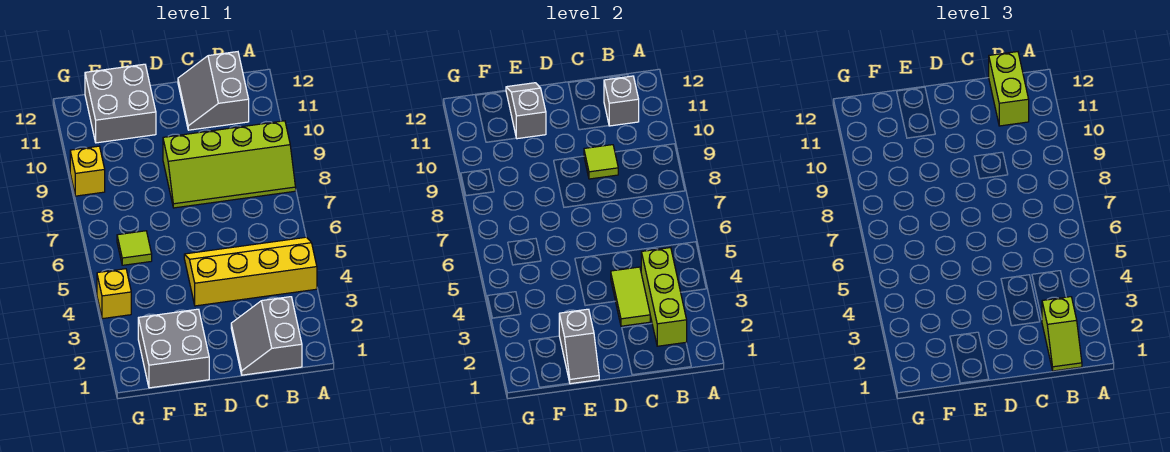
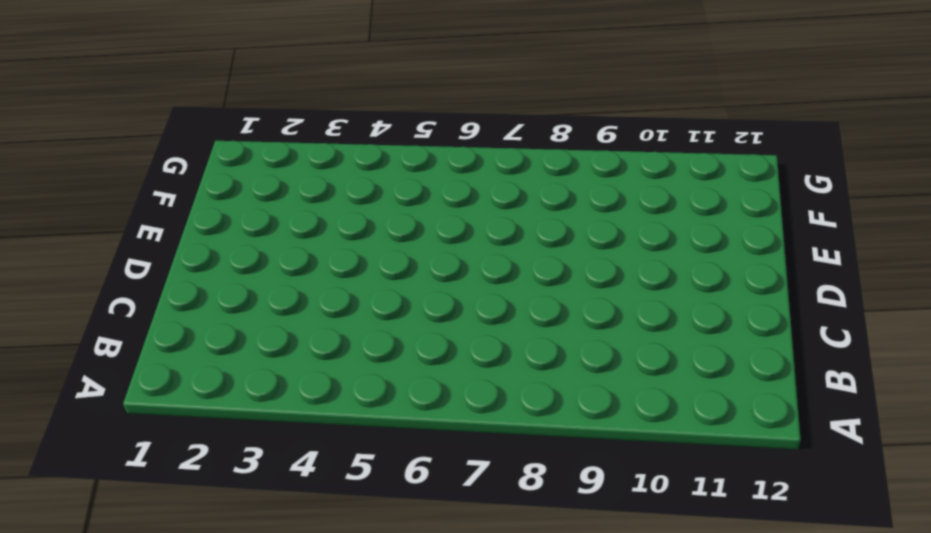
none -> yellow slope A4:D5 level 1 top 4
none -> lime slope A8:D9 level 1 top 9
none -> grey slope B1:C2 level 1 top B

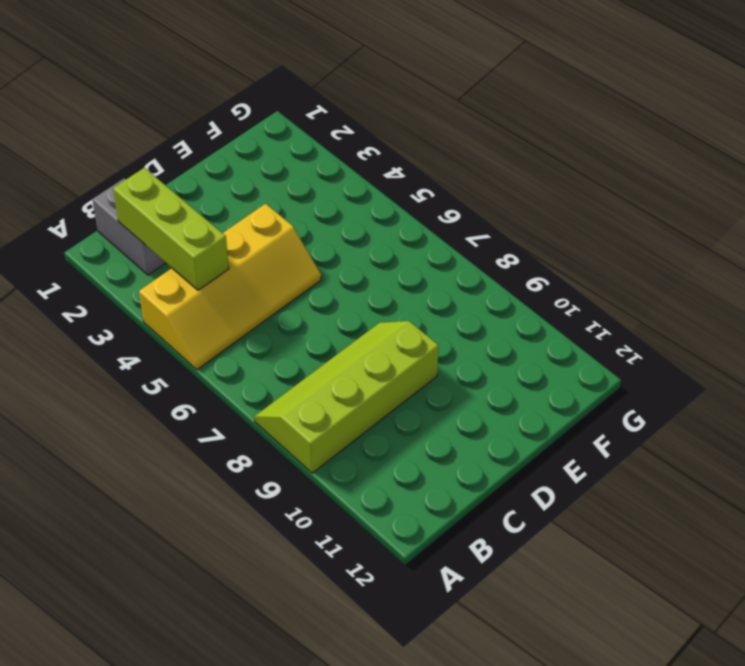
none -> grey slope B11:C12 level 1 top B
none -> grey brick E1:F2 level 1
none -> grey brick E11:F12 level 1

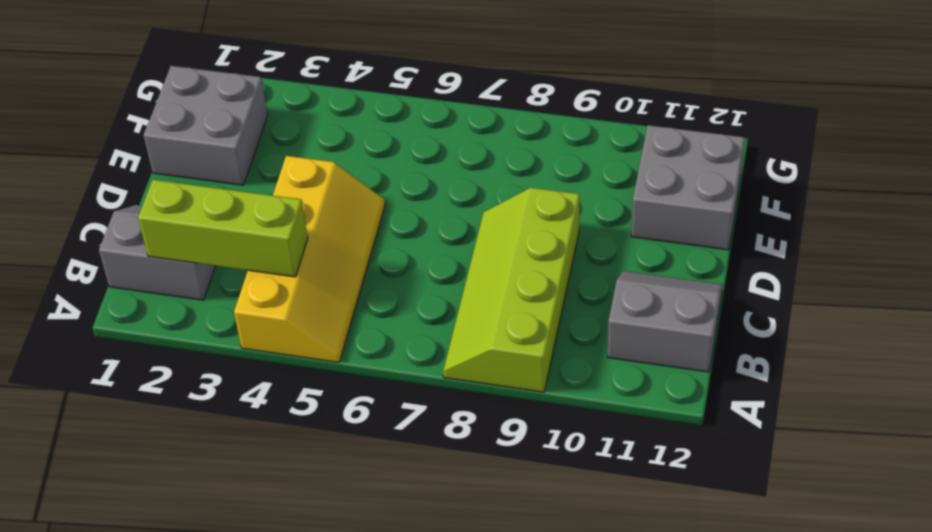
none -> lime tile F6 level 1
none -> yellow brick G4 level 1
none -> yellow brick G9 level 1

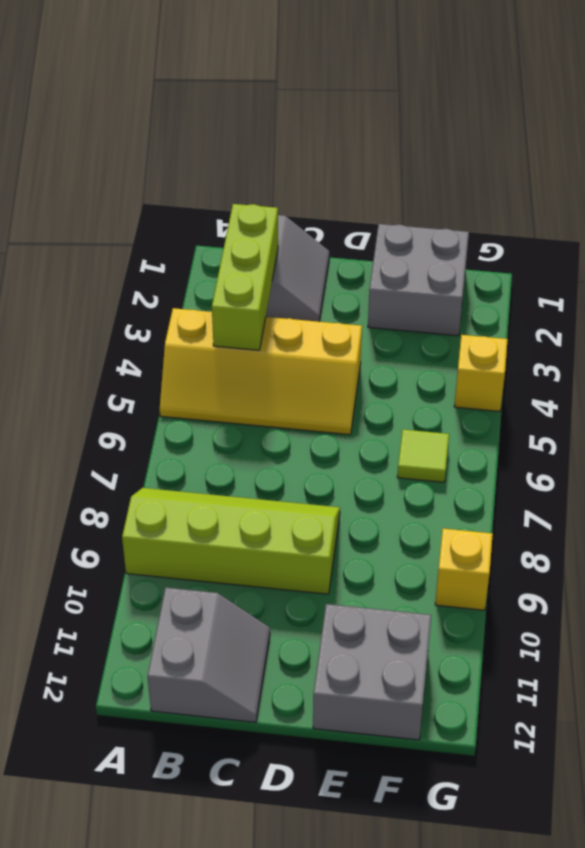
none -> grey brick B11 level 2
none -> lime tile C3:C4 level 2
none -> lime tile C9 level 2

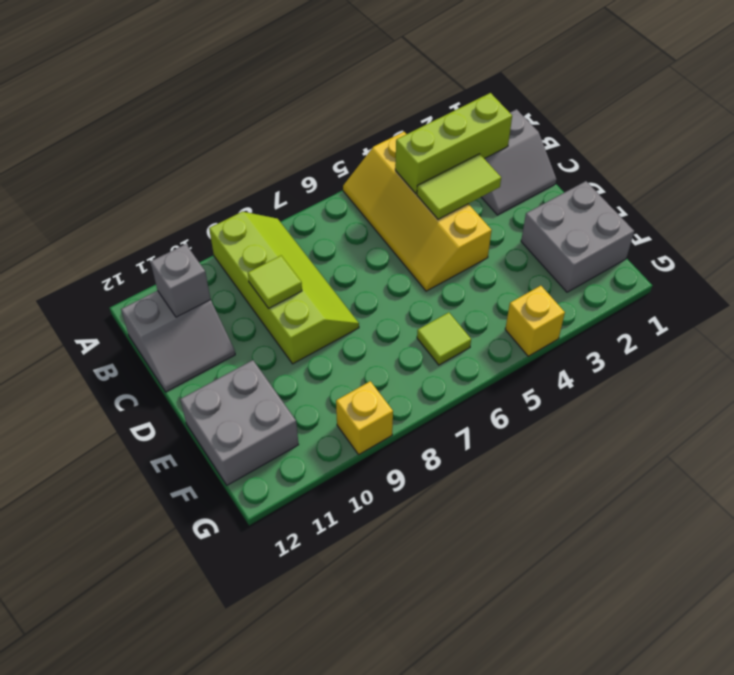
none -> grey slope E1:E2 level 2 top 2
none -> grey slope E11:E12 level 2 top 11
none -> lime slope B1:B2 level 3 top 2

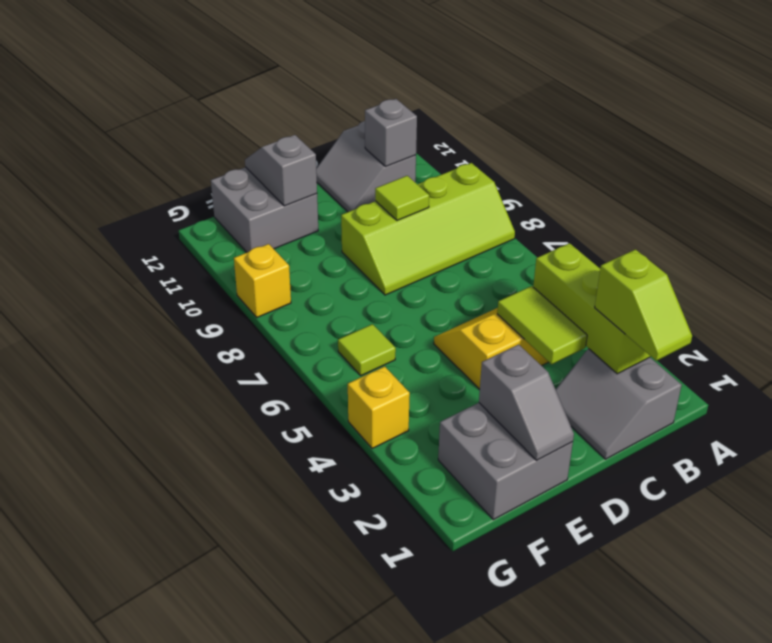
none -> lime brick B11:B12 level 3

